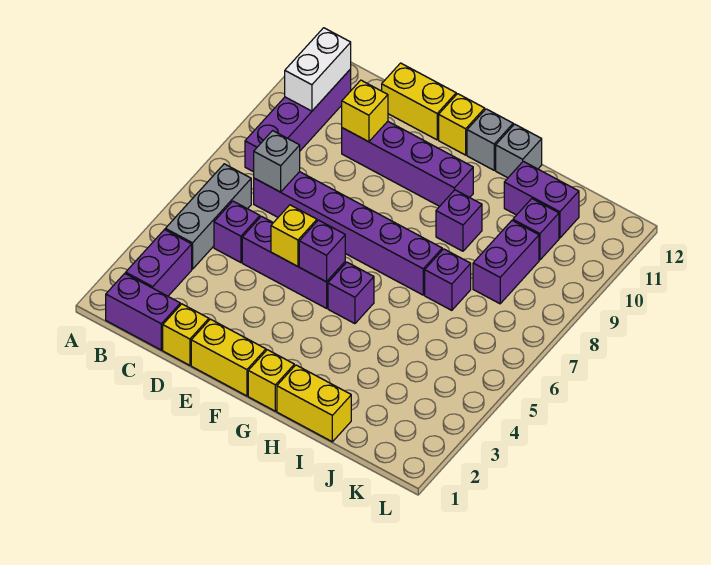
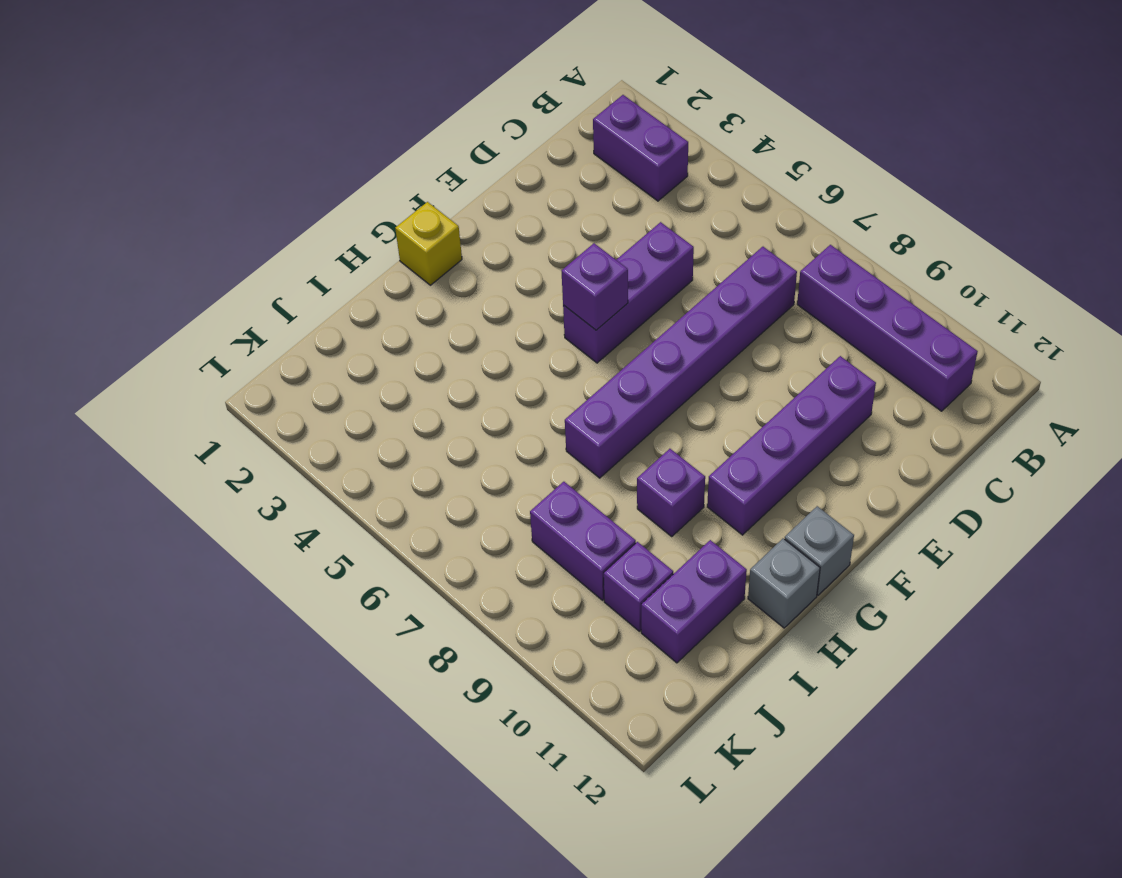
none -> purple brick B1:C1 level 1
none -> grey brick B4:B6 level 1
none -> purple brick C5 level 1

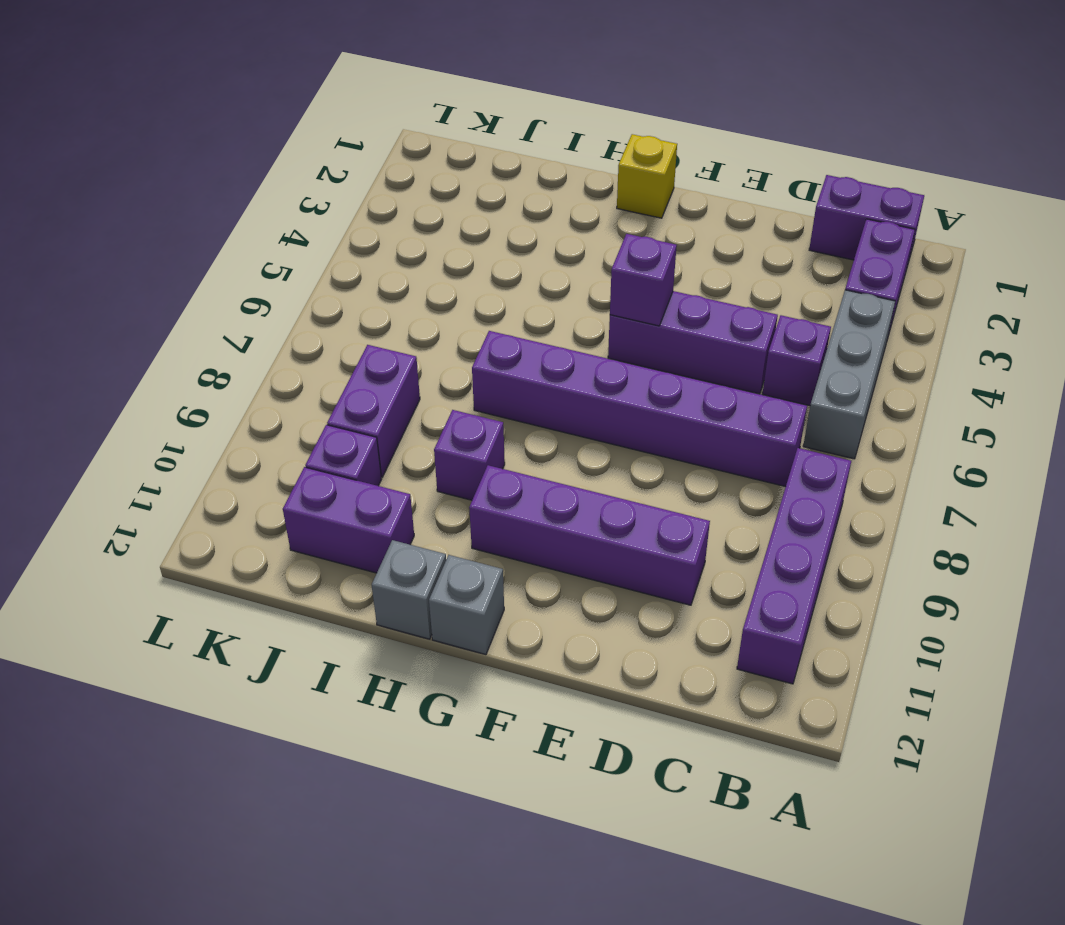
none -> yellow brick D1 level 1
none -> yellow brick D12:E12 level 1
none -> yellow brick E1:F1 level 1

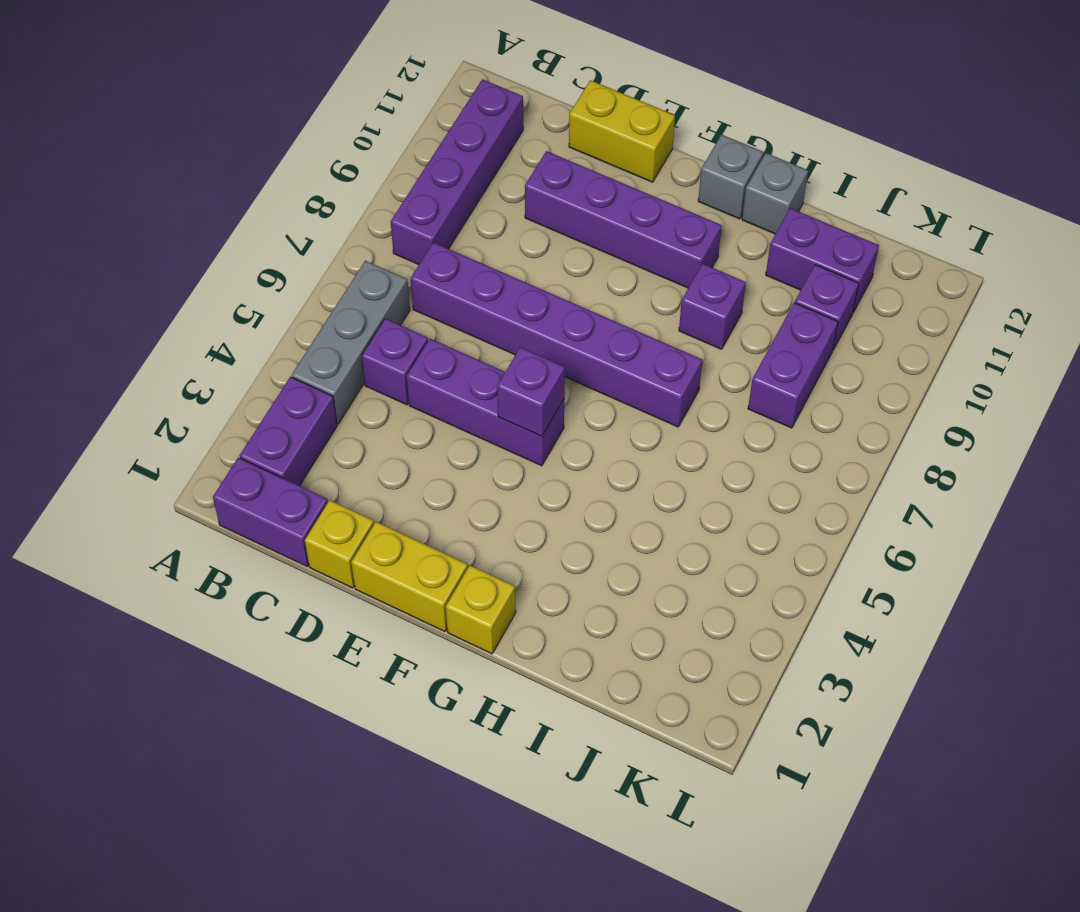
none -> yellow brick F12 level 1
none -> purple brick G5 level 1
none -> yellow brick H1:I1 level 1

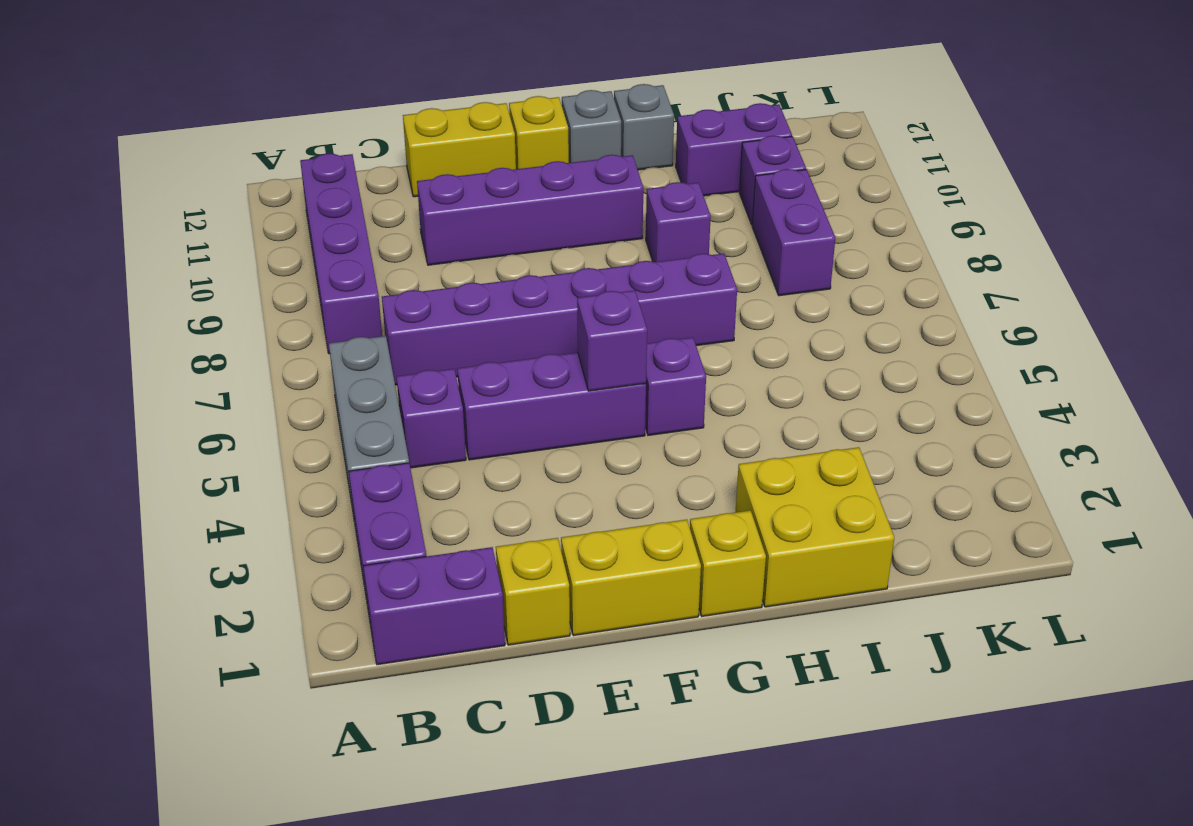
yellow brick H1:I2 level 1 -> yellow brick H1:I1 level 1
none -> purple brick I7 level 1
none -> white brick B10:B11 level 2
none -> grey brick C7 level 2

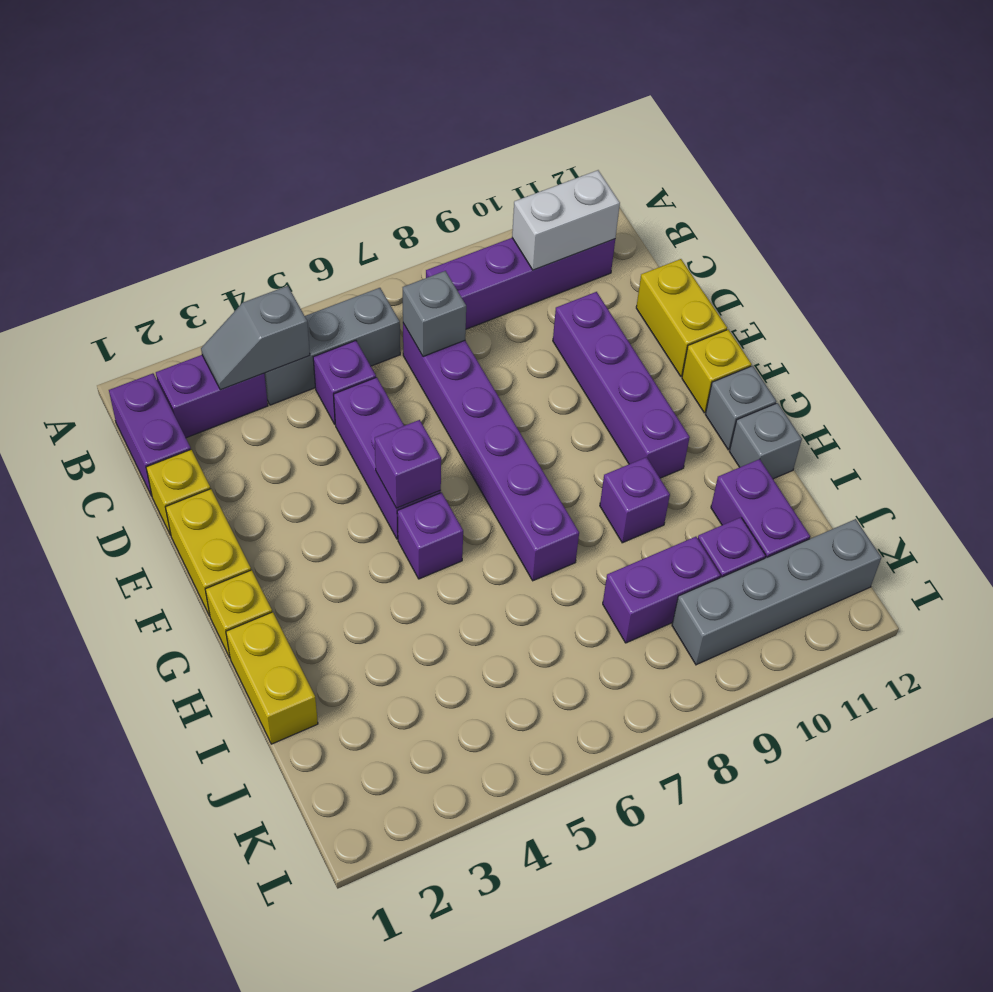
grey slope B3:B4 level 2 top 4 -> none
grey brick K9:K12 level 1 -> none
none -> purple brick I7 level 1
none -> yellow brick D10 level 2
none -> yellow brick E5 level 2

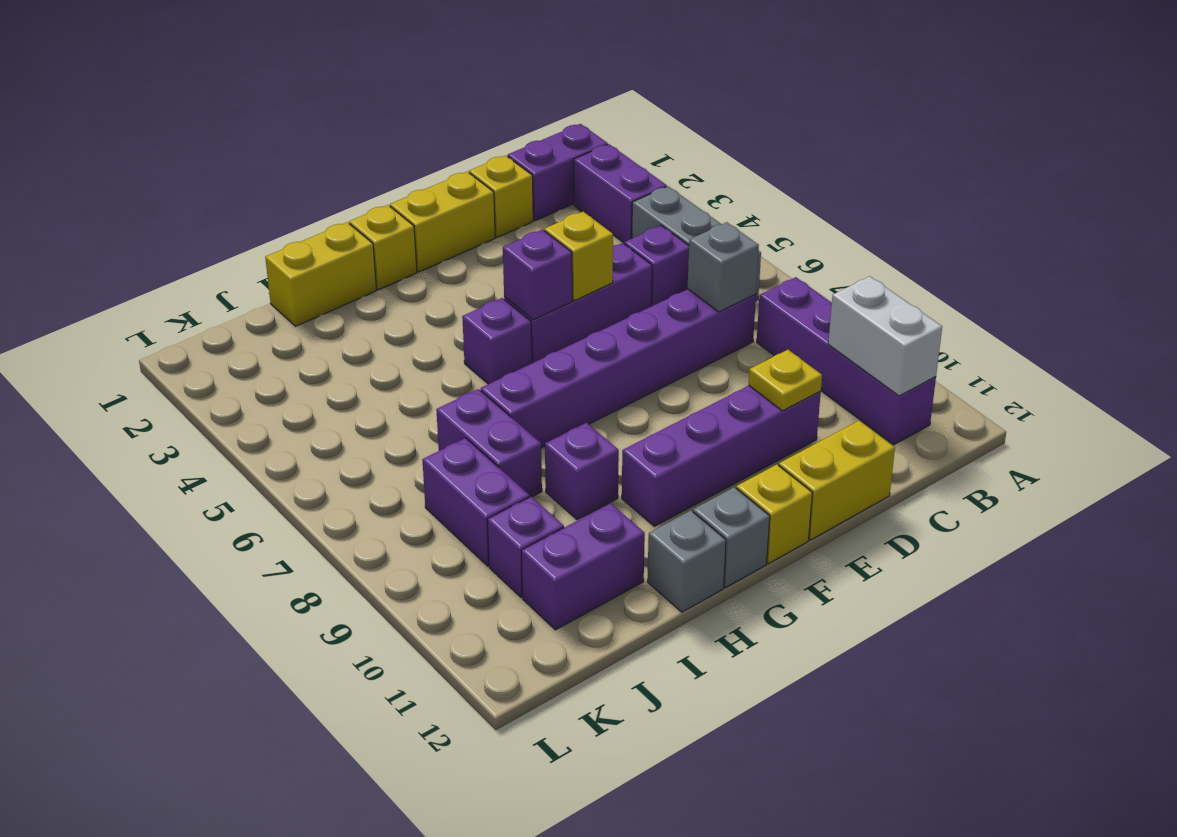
yellow plate D10 level 2 -> yellow brick D10 level 2
purple brick I7:I8 level 1 -> purple brick I7 level 1

